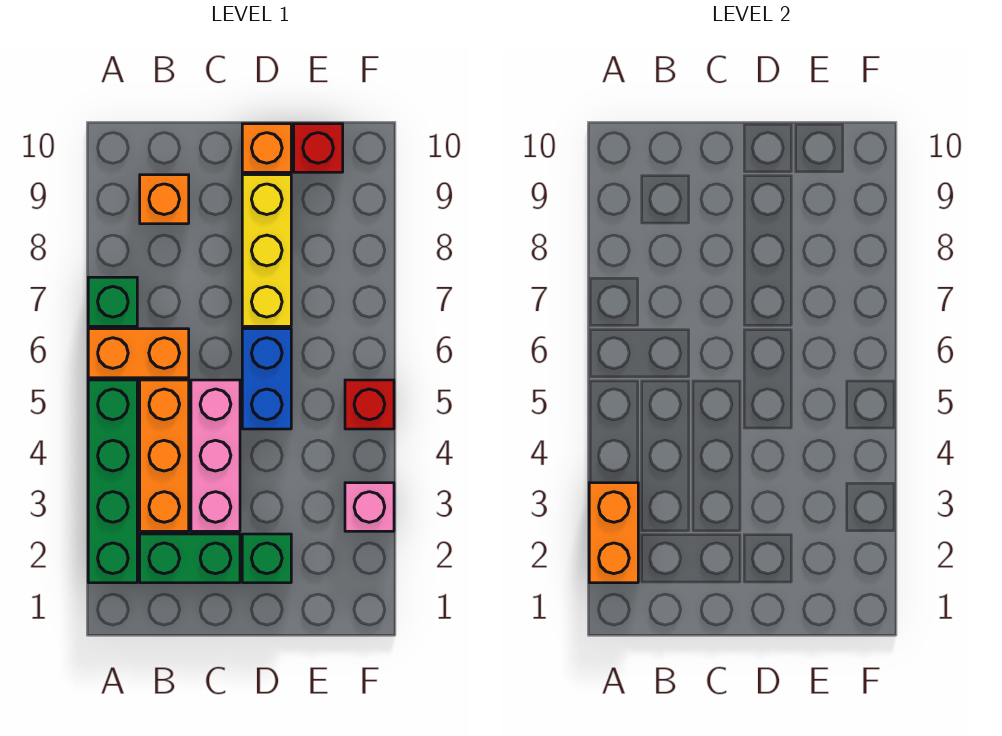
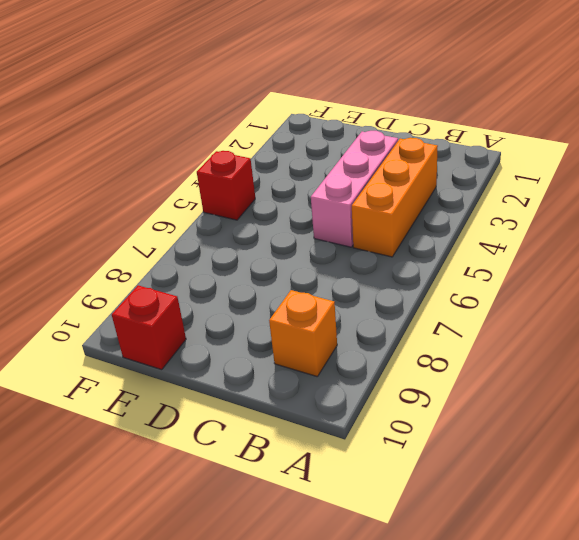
none -> green brick A2:A5 level 1
none -> orange brick A6:B6 level 1
none -> green brick A7 level 1

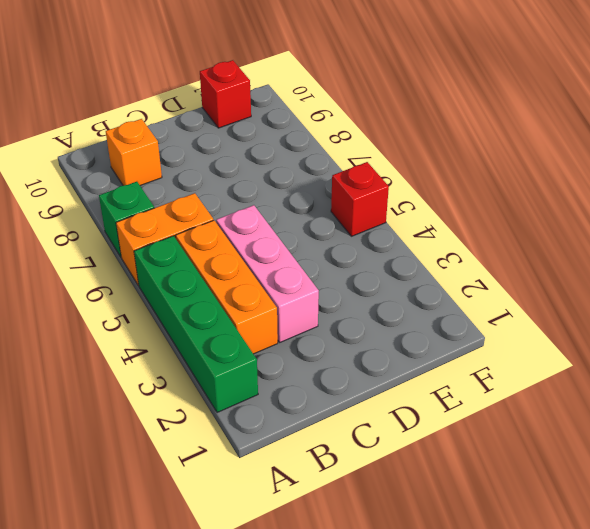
none -> green brick B2:C2 level 1
none -> green brick D2 level 1
none -> blue brick D5:D6 level 1

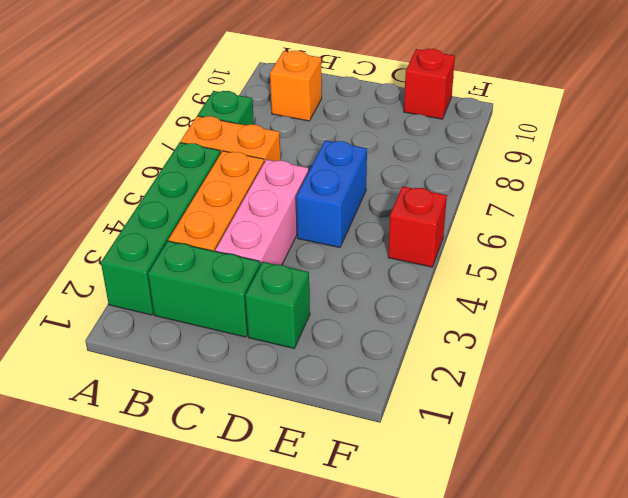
none -> yellow brick D7:D9 level 1
none -> orange brick D10 level 1
none -> pink brick F3 level 1

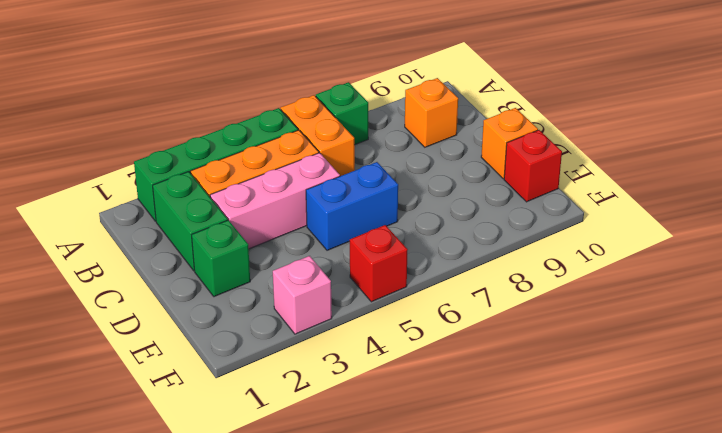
none -> yellow brick D7:D9 level 1
none -> orange brick A2:A3 level 2

